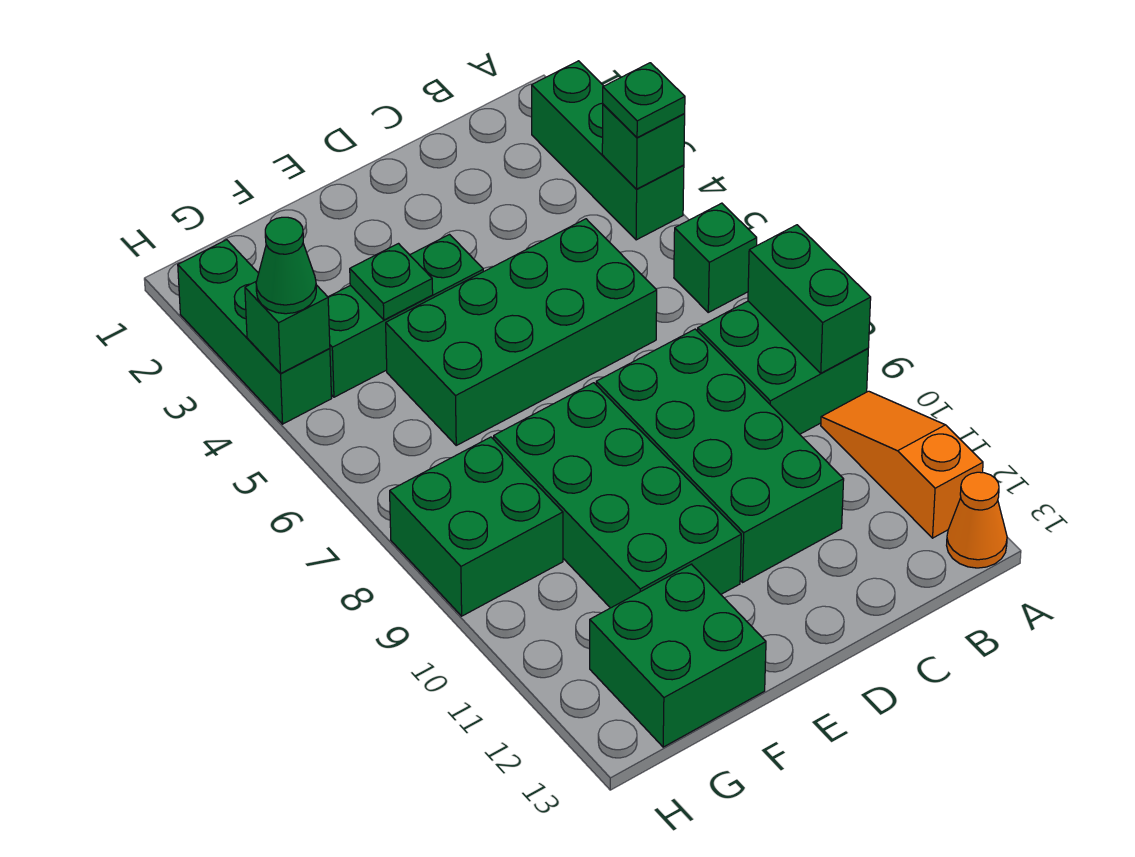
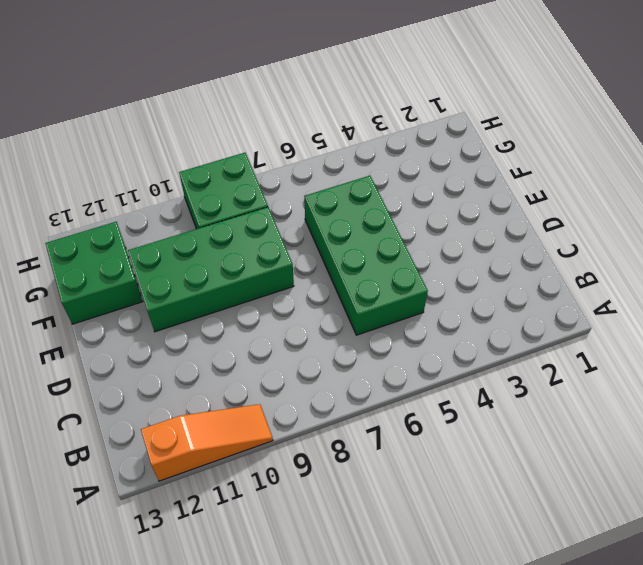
none -> green brick A2:A4 level 1
none -> green brick A6 level 1
none -> green brick A8:B9 level 1

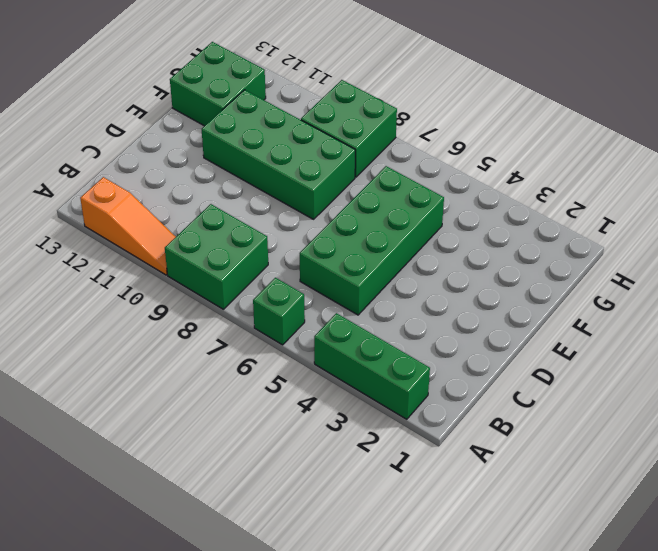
none -> orange cone A13 level 1
none -> green brick C8:D11 level 1
none -> green brick E4:G4 level 1

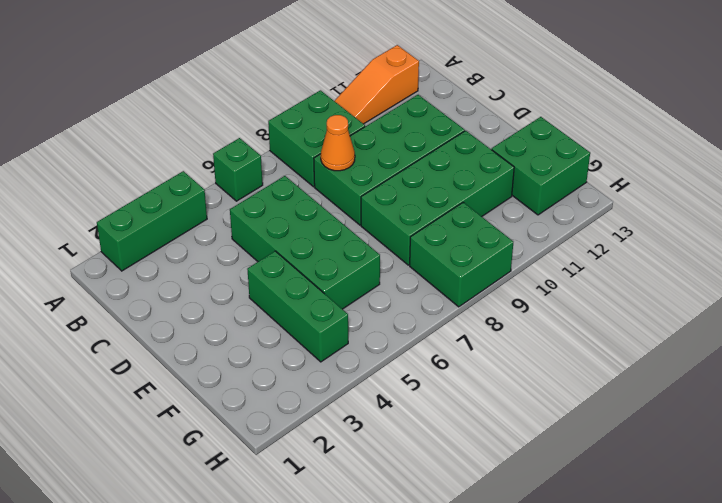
orange cone C8 level 2 -> orange cone A13 level 1
none -> green brick H2:H4 level 1
none -> green brick A4 level 2
none -> green brick A8:A9 level 2

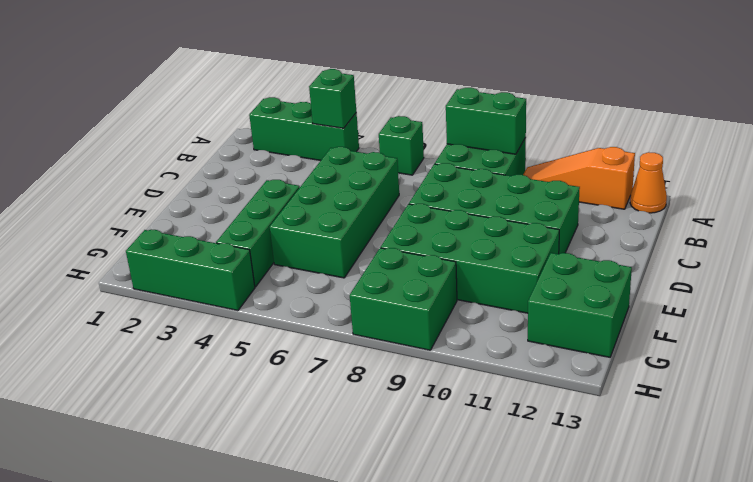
none -> green plate F4 level 2
none -> green brick H4 level 2
none -> green plate A4 level 3

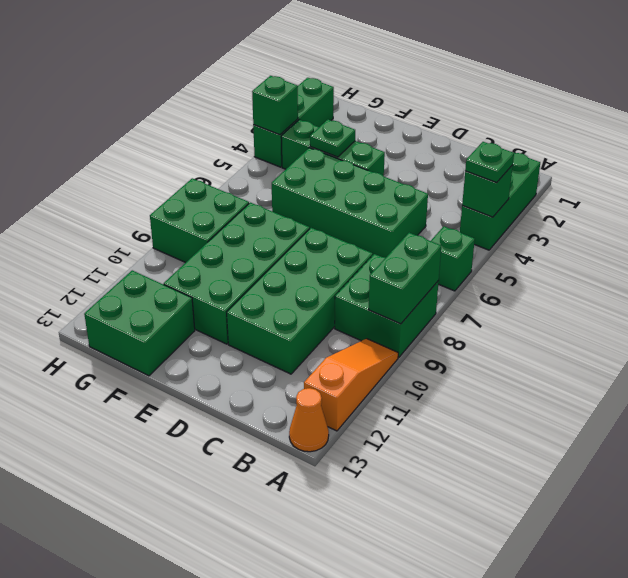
none -> green cone H4 level 3

